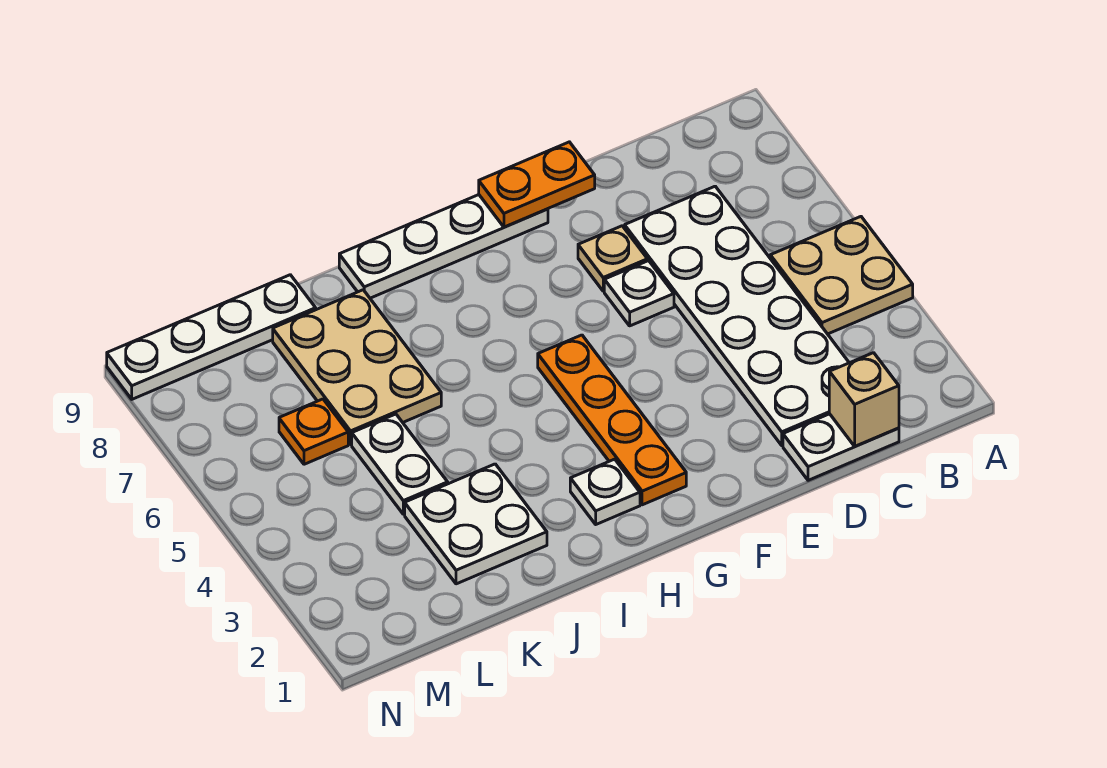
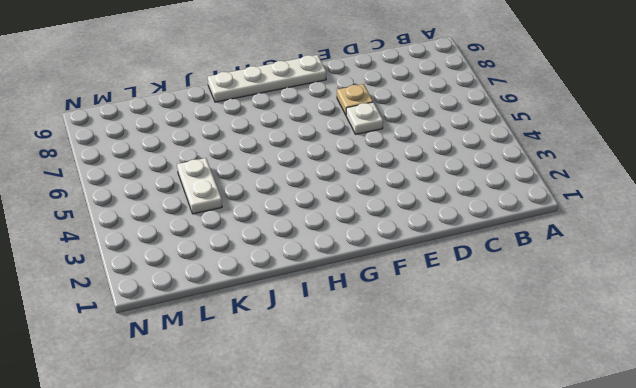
none -> tan plate A4:B5 level 1
none -> white plate C1:D1 level 1
none -> white plate C2:D7 level 1

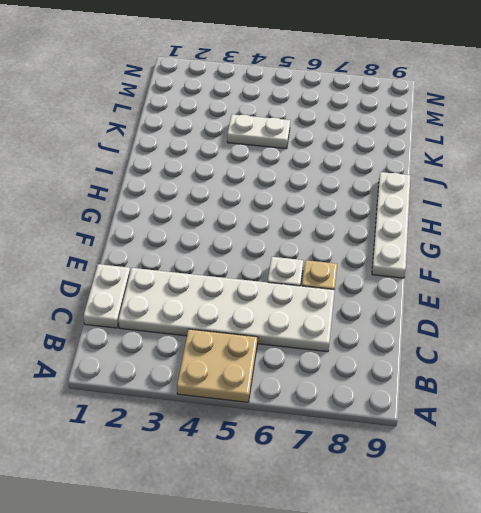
none -> orange plate G2:G5 level 1
none -> white plate H2 level 1
none -> white plate J2:K3 level 1

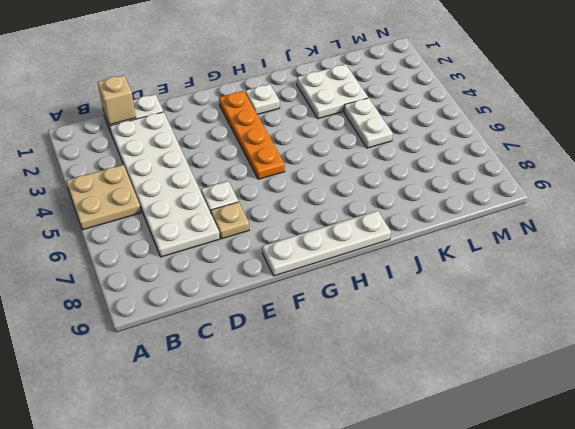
none -> tan plate J6:K8 level 1
none -> white plate K9:N9 level 1
none -> orange plate L6 level 1

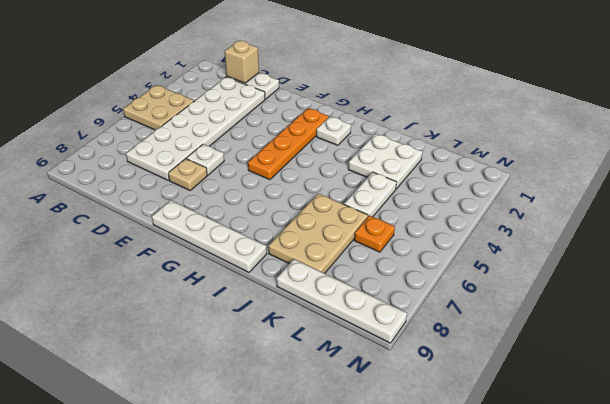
none -> orange plate E9:F9 level 2

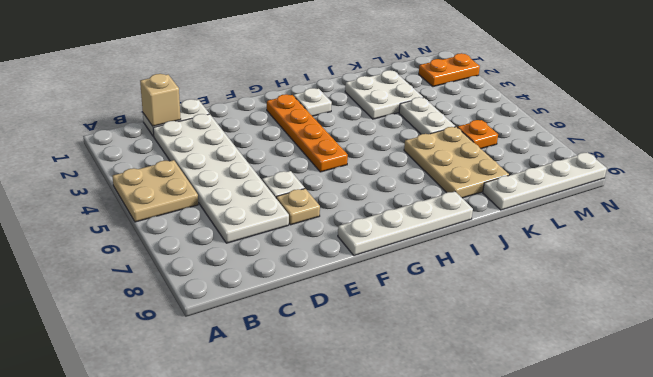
orange plate M2:N2 level 1 -> orange plate E9:F9 level 2

